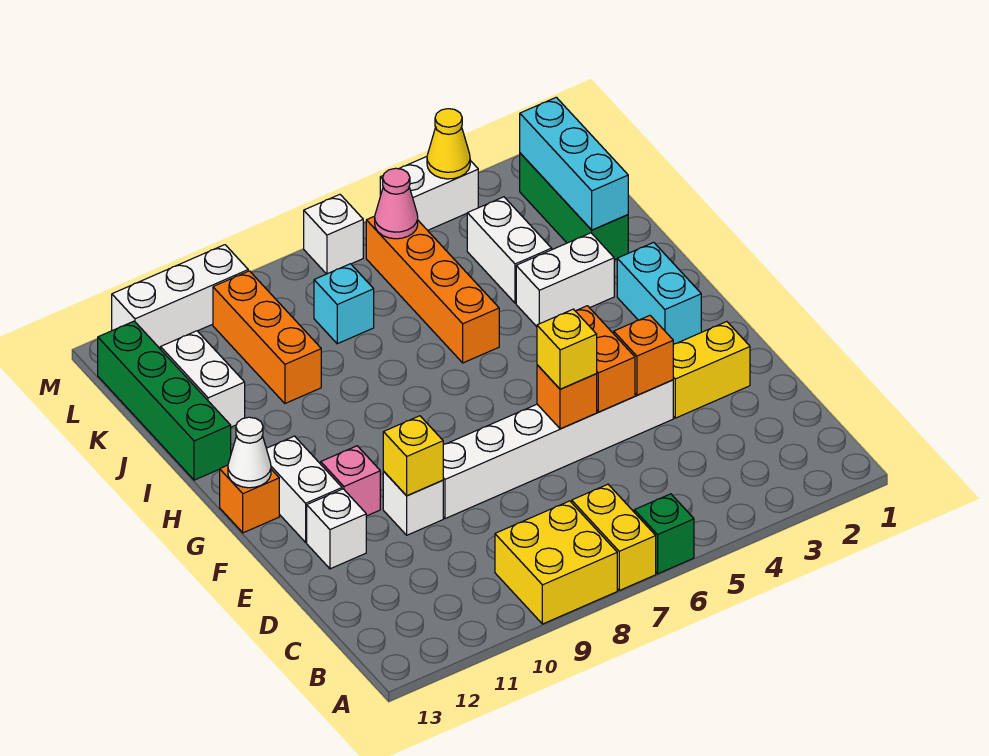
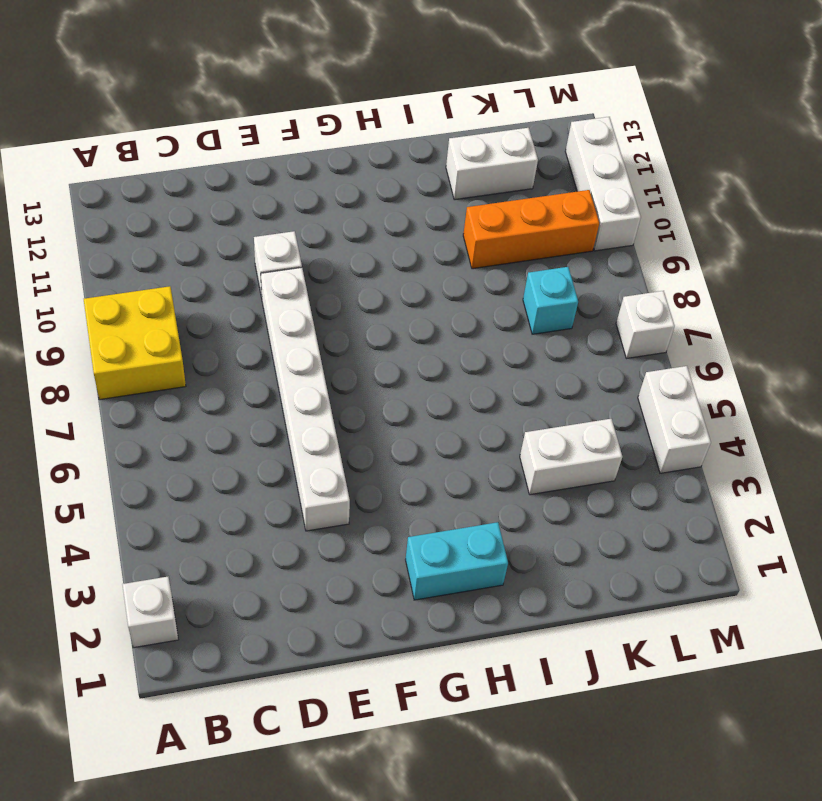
white brick A2 level 1 -> white brick E12 level 1
none -> green brick A6 level 1
none -> yellow brick A7:B7 level 1
none -> yellow brick E2:E3 level 1
none -> pink brick F11 level 1

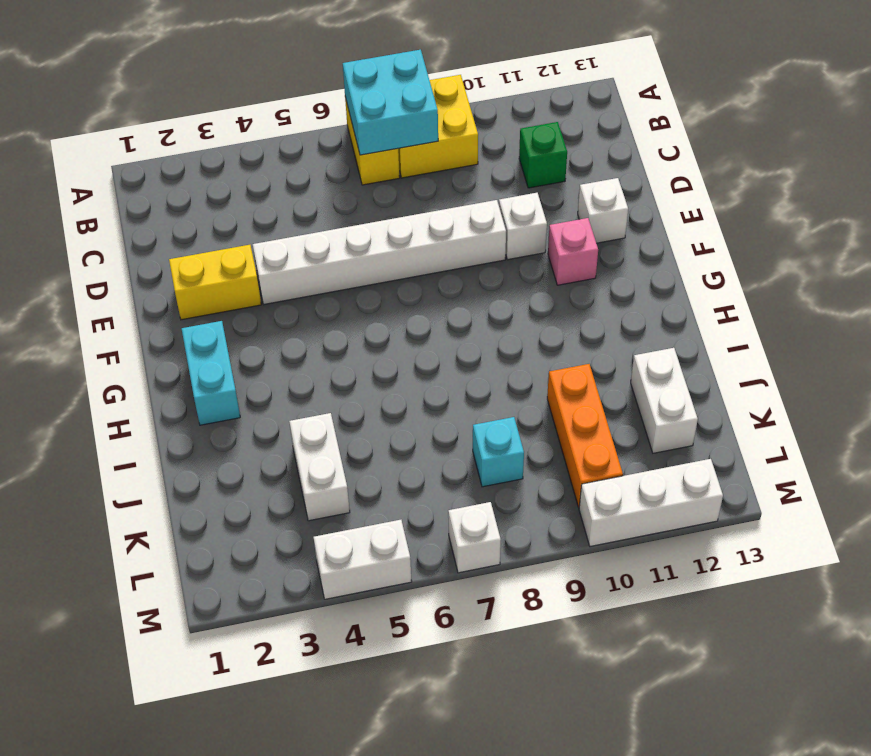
cyan brick A7:B8 level 2 -> none
green brick C11 level 1 -> green brick A6 level 1
none -> white brick F12:G12 level 1
none -> orange brick G13 level 1
none -> white brick I3:I4 level 1
none -> orange brick I6:L6 level 1

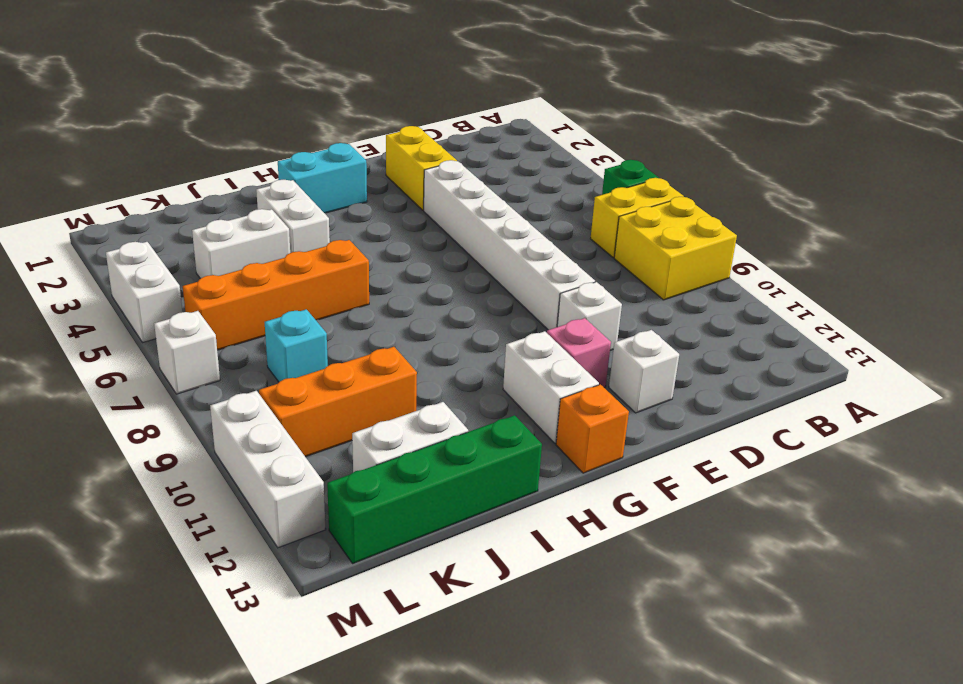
white brick G11:G12 level 1 -> white brick F12:G12 level 1
none -> green brick J2:L2 level 1
none -> orange brick E4 level 2
none -> orange brick E5:F5 level 2
none -> orange brick E6 level 2

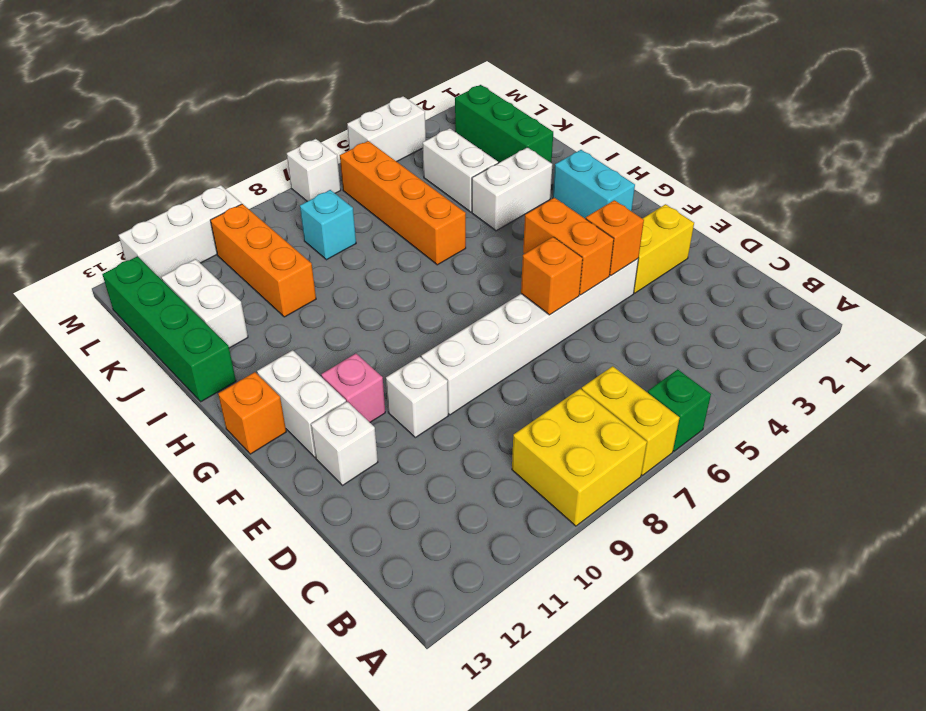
none -> yellow brick E10 level 2
none -> white cone G13 level 2
none -> cyan brick J2:L2 level 2
none -> pink cone L6 level 2

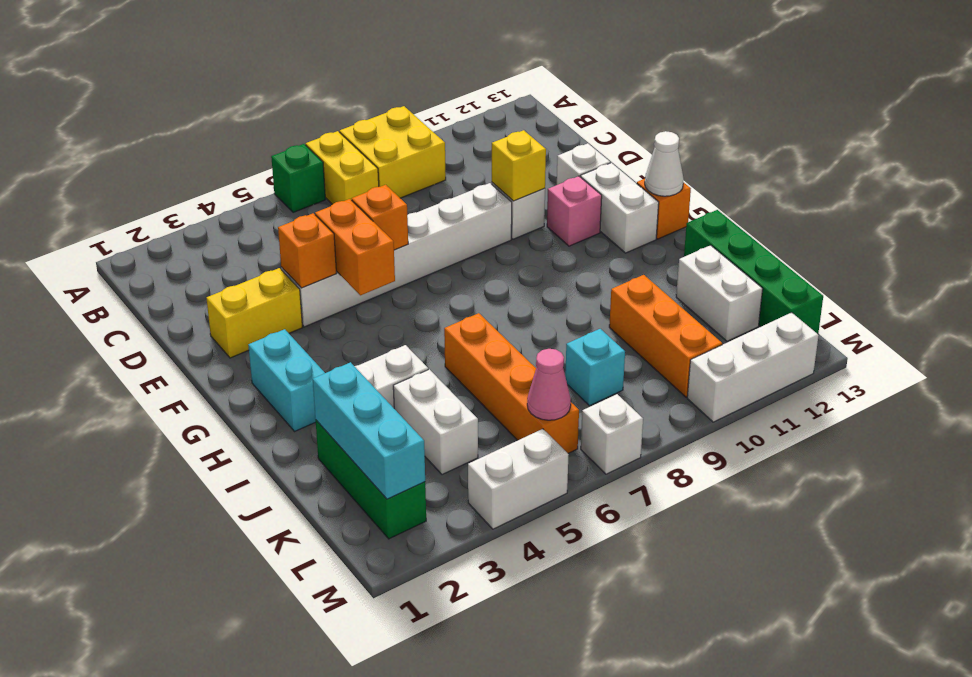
none -> yellow cone M4 level 2
none -> yellow brick E6 level 3

